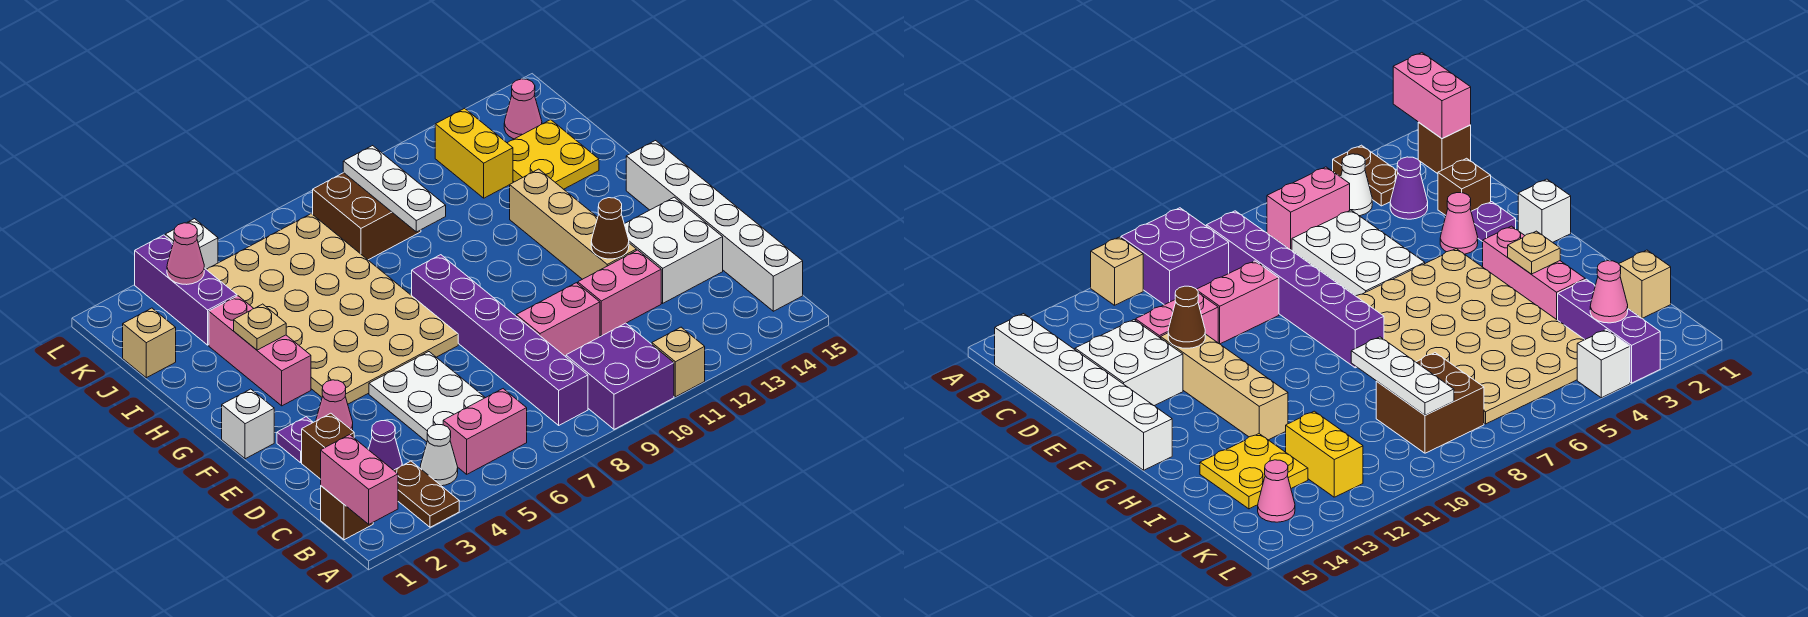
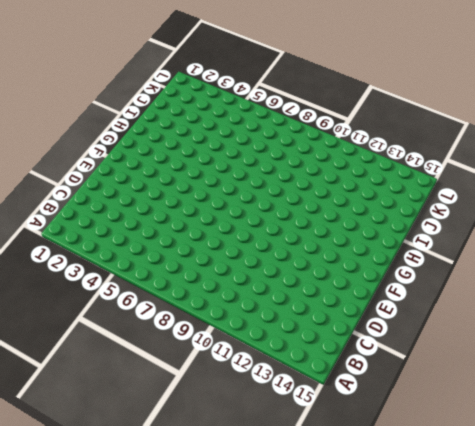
none -> brown plate A3:B3 level 1
none -> purple brick A9:B10 level 1
none -> tan brick A11 level 1
none -> brown brick B1 level 1

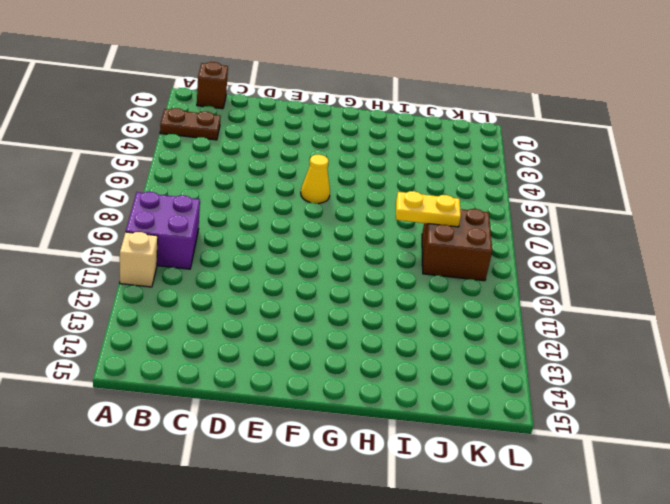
yellow cone F6 level 1 -> tan plate F4:K7 level 1
yellow plate I8:J8 level 2 -> none
none -> white cone B4 level 1
none -> pink brick B5:B6 level 1
none -> purple brick B8:G8 level 1
none -> white brick B15:G15 level 1

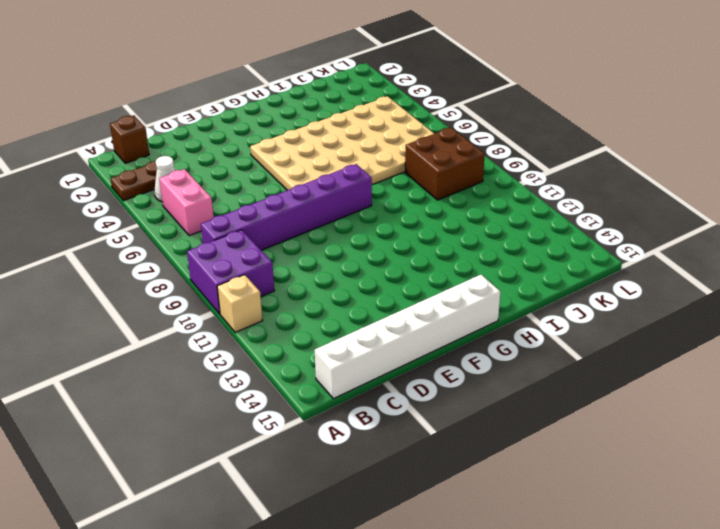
none -> purple cone C3 level 1
none -> white plate C5:E6 level 1
none -> brown brick D2 level 1
none -> pink brick D9:D10 level 1

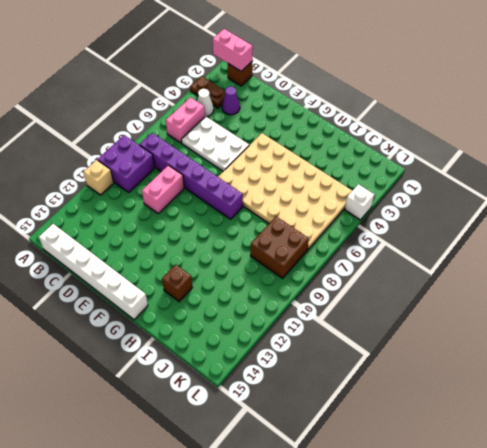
brown brick H13 level 1 -> brown brick D2 level 1
none -> pink brick D11:D12 level 1
none -> white brick D13:E14 level 1
none -> purple plate E2 level 1
none -> pink cone E3 level 1

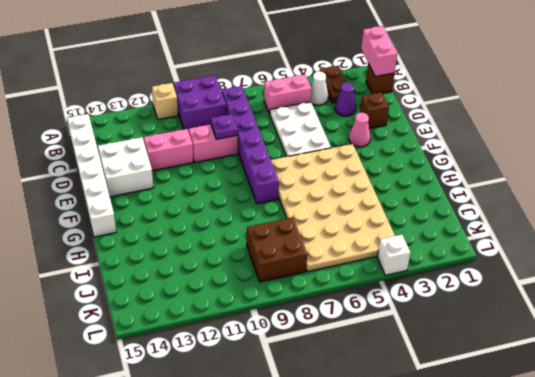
purple plate D9 level 2 -> purple plate E2 level 1
none -> tan brick E12:H12 level 1
none -> white brick F1 level 1
none -> pink brick G3:I3 level 1
none -> yellow plate I13:J14 level 1

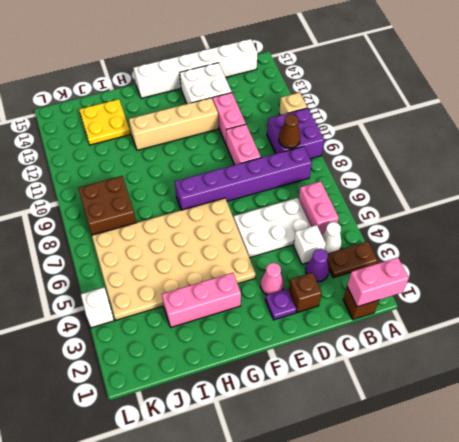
brown cone B9 level 2 -> brown cone E12 level 2
white brick C4 level 1 -> white brick F1 level 1
none -> tan brick J1 level 1
none -> purple brick J3:L3 level 1
none -> yellow brick J12:K12 level 1
none -> pink cone K14 level 1

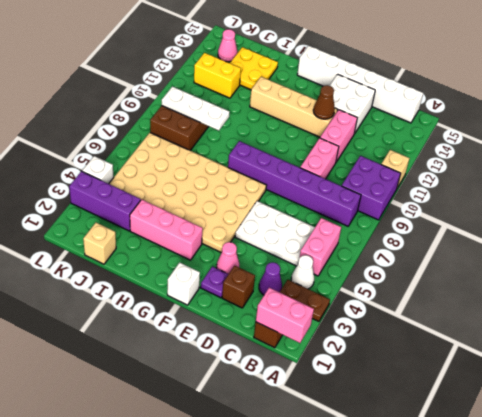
none -> tan plate H3 level 2
none -> pink cone K3 level 2

